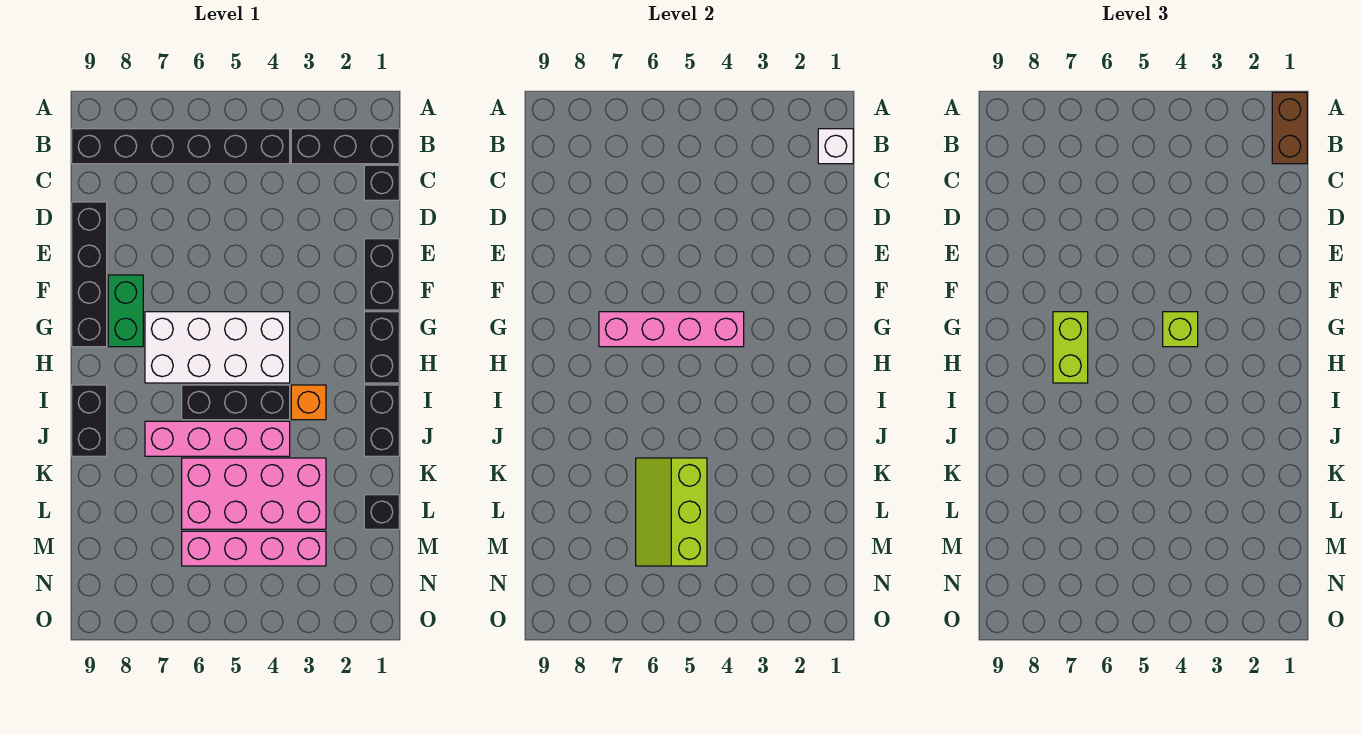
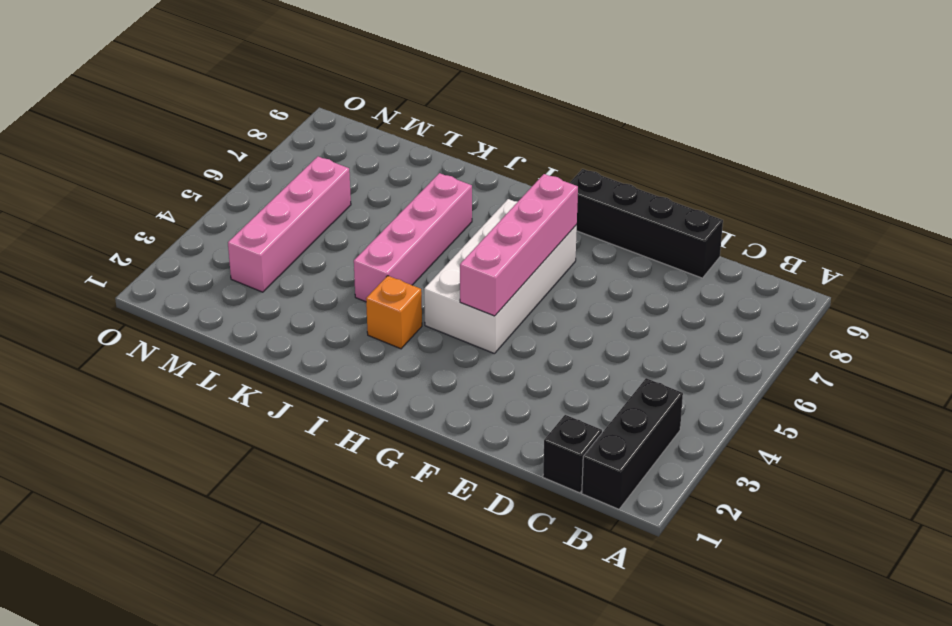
none -> black brick B4:B9 level 1
none -> black brick E1:F1 level 1
none -> green brick F8:G8 level 1

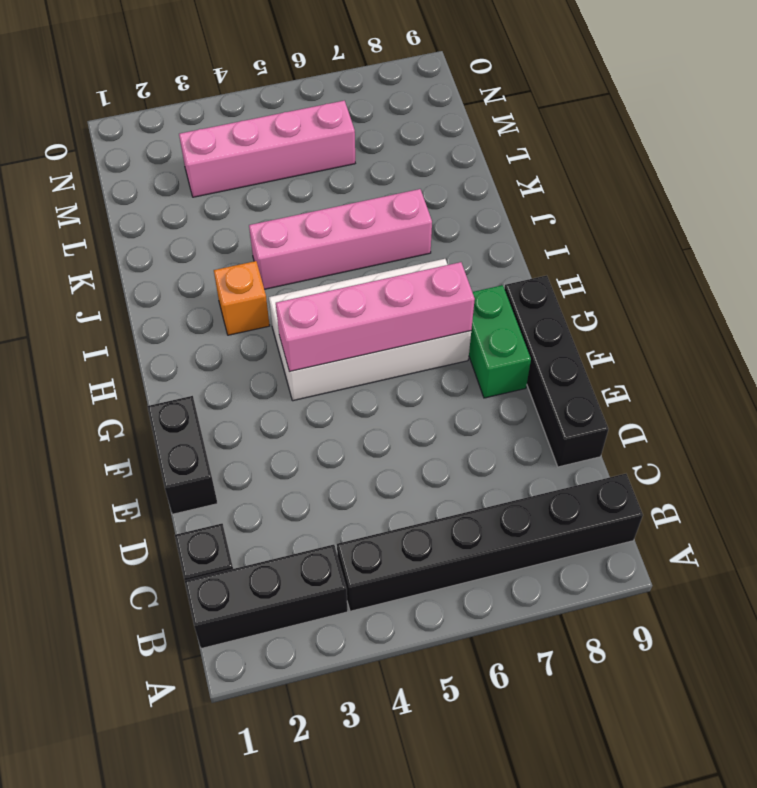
none -> black brick G1:H1 level 1
none -> black brick I1:J1 level 1
none -> black brick I4:I6 level 1

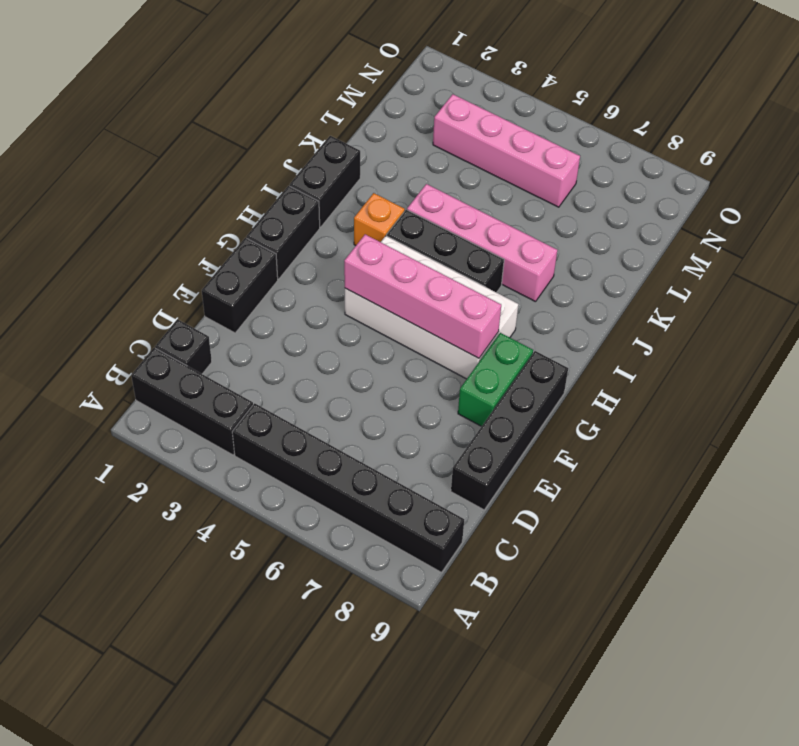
none -> black brick I9:J9 level 1
none -> pink brick K3:L6 level 1
none -> black brick L1 level 1

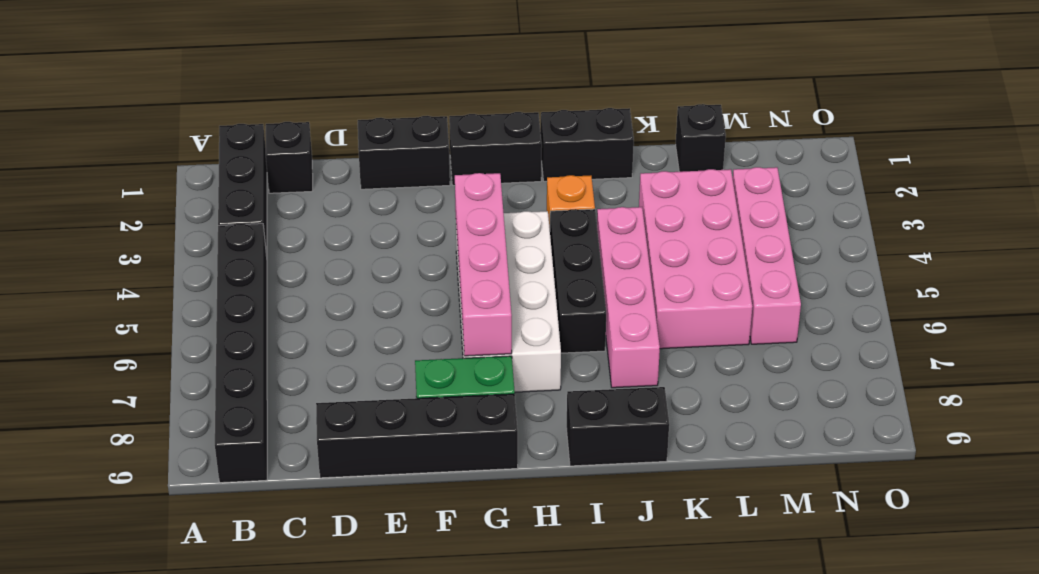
none -> white brick B1 level 2
none -> lime slope K5:M6 level 2 top 5
none -> brown brick A1:B1 level 3

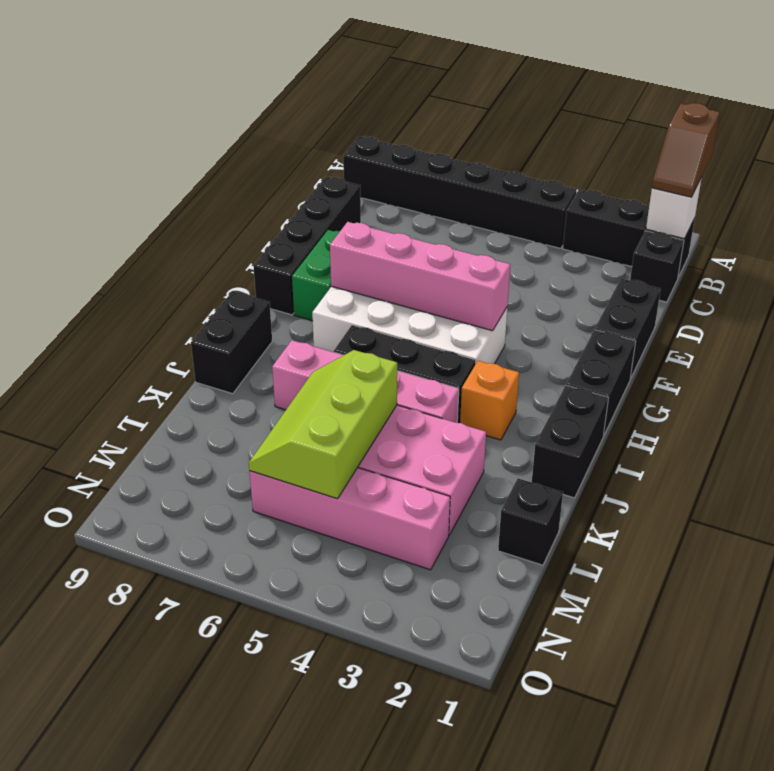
brown slope A1:B1 level 3 top A -> brown brick A1:B1 level 3
none -> lime brick G4 level 3
none -> lime brick G7:H7 level 3

